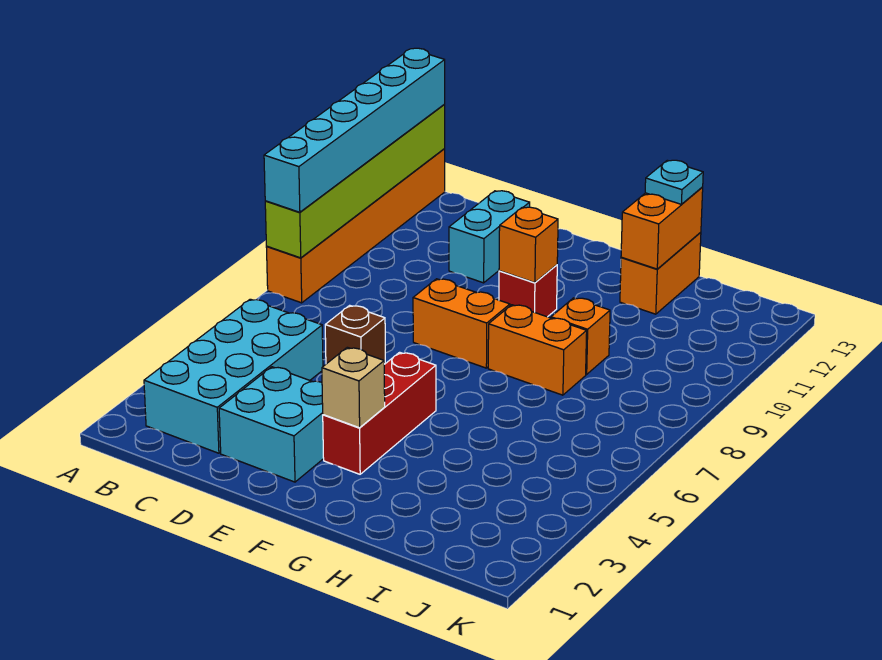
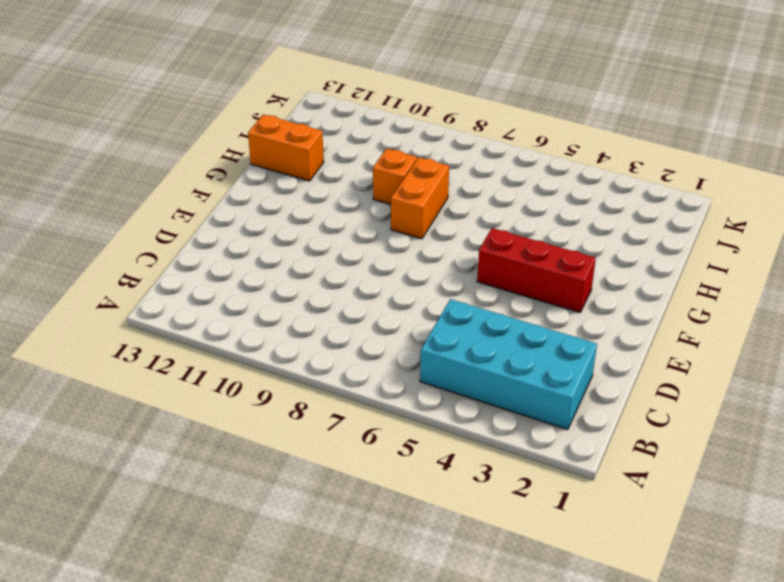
none -> orange brick A8:A13 level 1
none -> cyan brick D2:E3 level 1
none -> brown brick D6 level 1

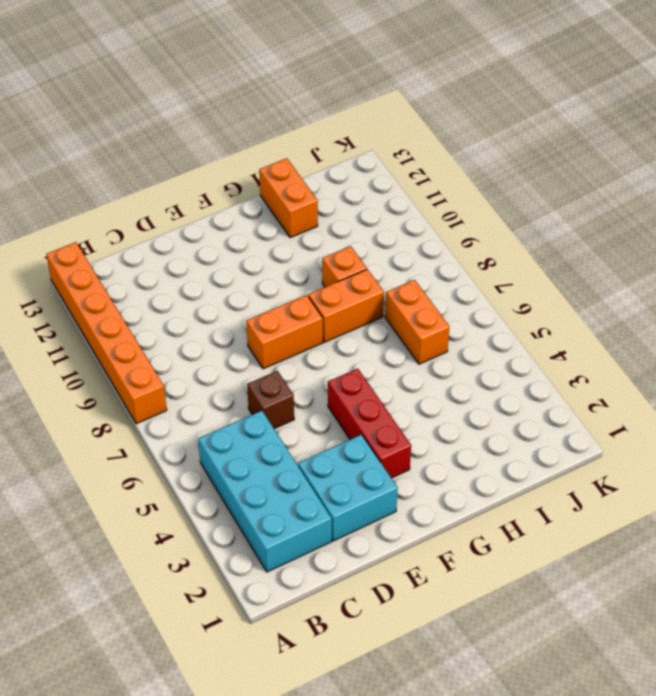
orange brick I6:I7 level 1 -> orange brick H12:H13 level 2
none -> cyan brick D11:D12 level 1
none -> red brick F10 level 1
none -> lime brick A8:A13 level 2

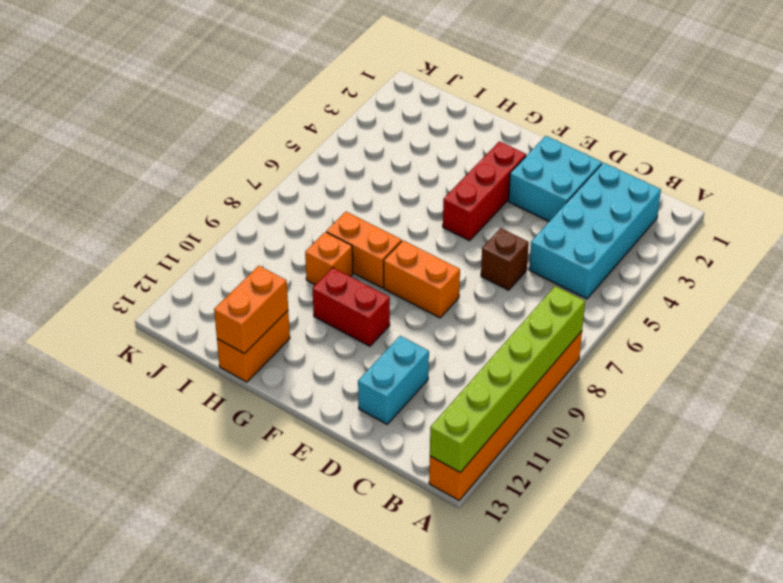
red brick F10:G10 level 1 -> red brick F10 level 1
none -> tan brick F3 level 2
none -> orange brick F10 level 2
none -> cyan brick A8:A13 level 3

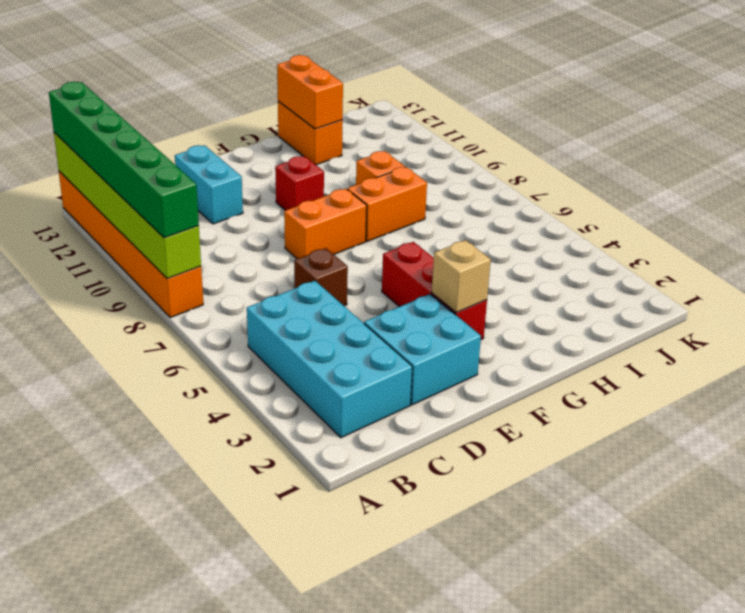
green brick A8:A13 level 3 -> cyan brick A8:A13 level 3
none -> orange brick F10 level 2
none -> cyan plate H13 level 3

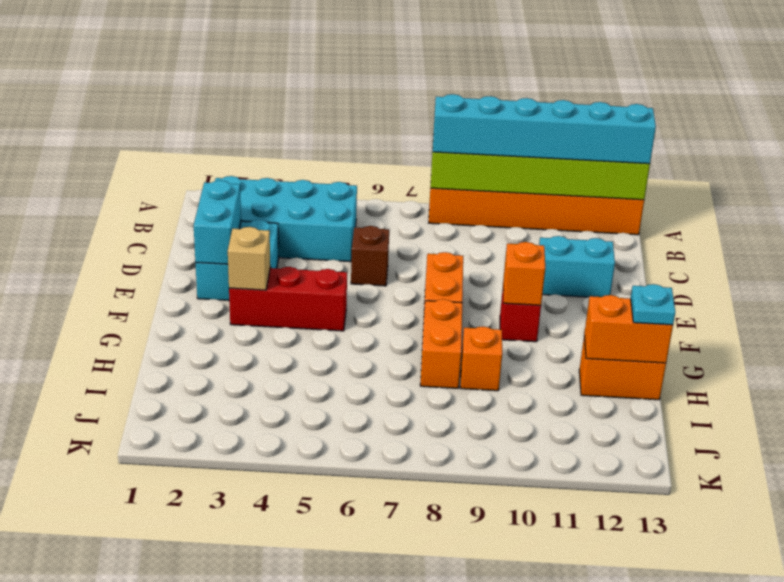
cyan brick D2:E2 level 2 -> none

